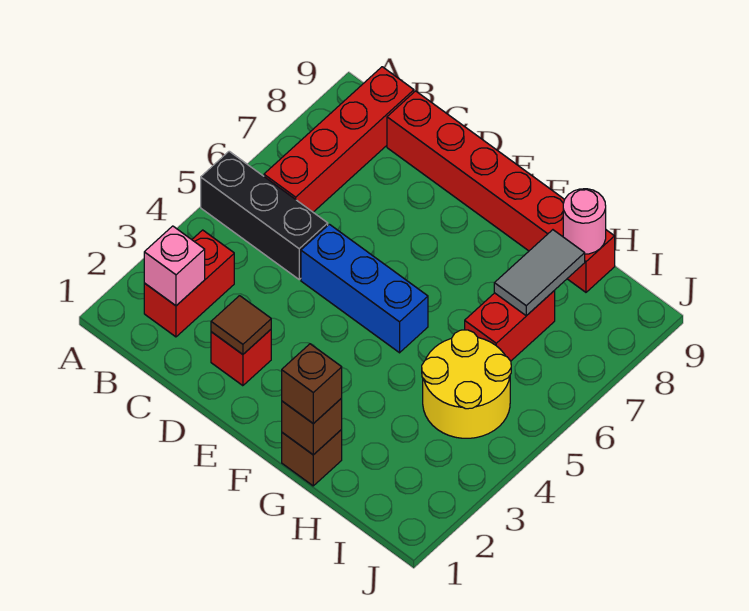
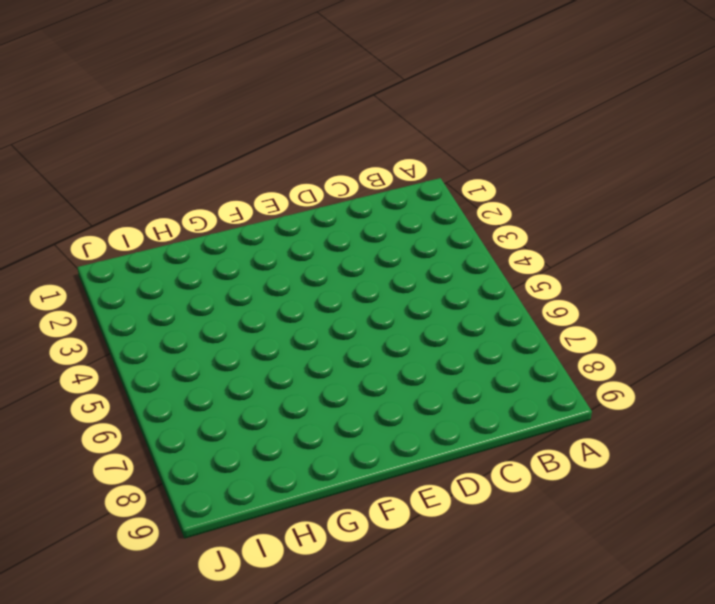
none -> black brick A5:C5 level 1
none -> red brick B2:B3 level 1
none -> red brick B6:B9 level 1

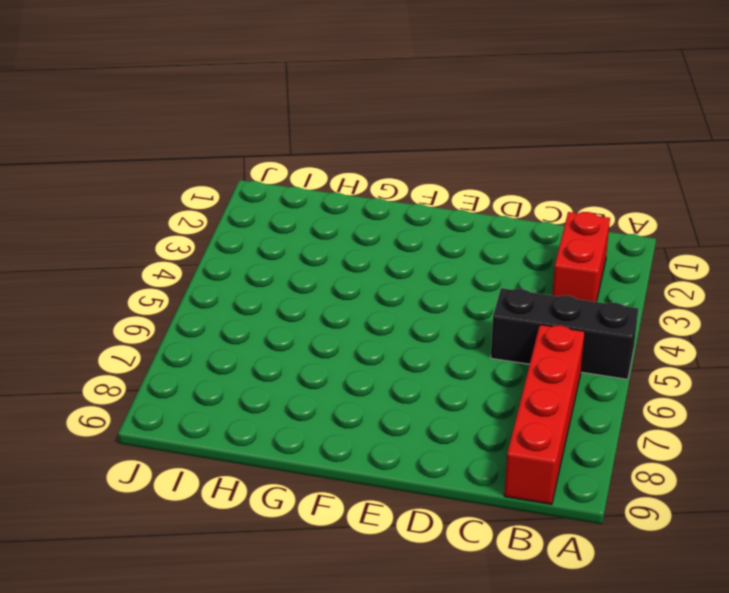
none -> red brick C9:H9 level 1
none -> red brick D2 level 1
none -> blue brick D5:F5 level 1

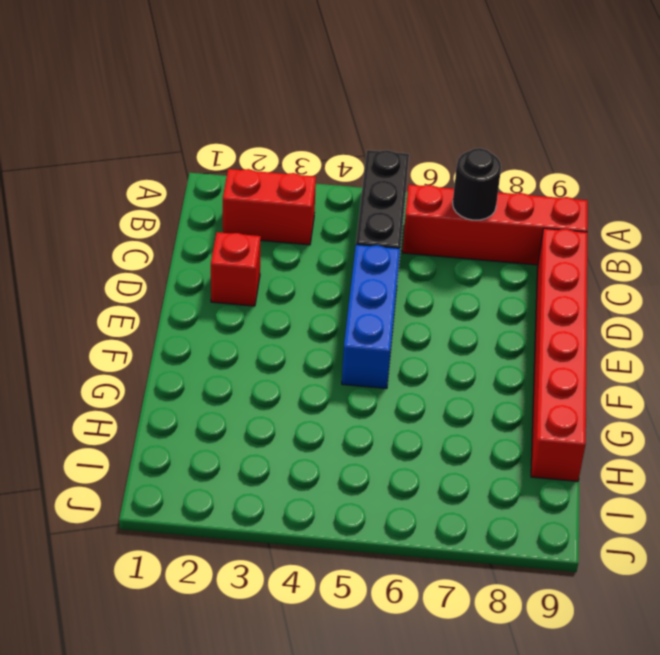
black round brick B7 level 2 -> none
none -> brown brick G1 level 1
none -> yellow round brick H4:I5 level 1
none -> red brick H6:H7 level 1

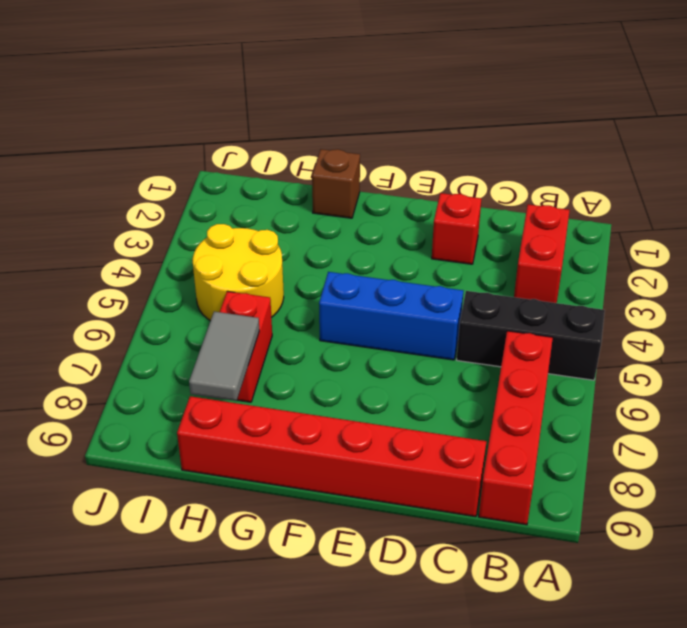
none -> pink brick B2 level 2
none -> brown tile D2 level 2
none -> brown brick G1 level 2

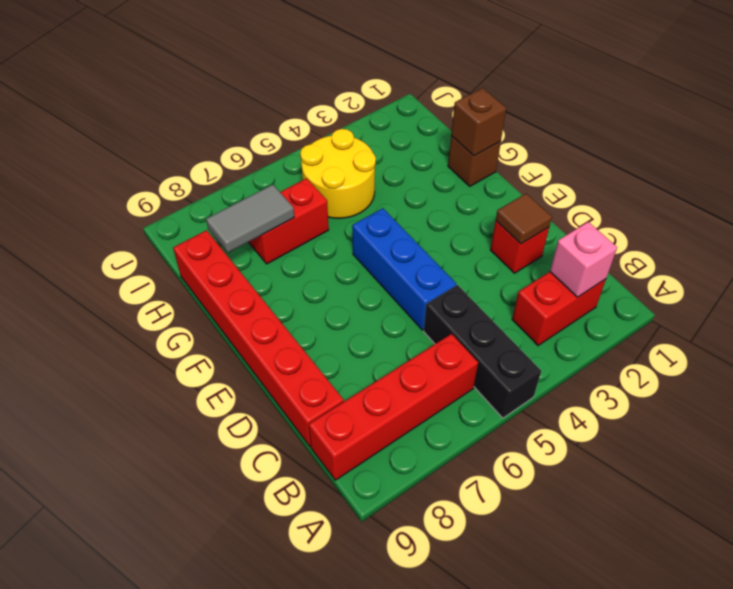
none -> pink round brick H9 level 2
none -> brown brick G1 level 3

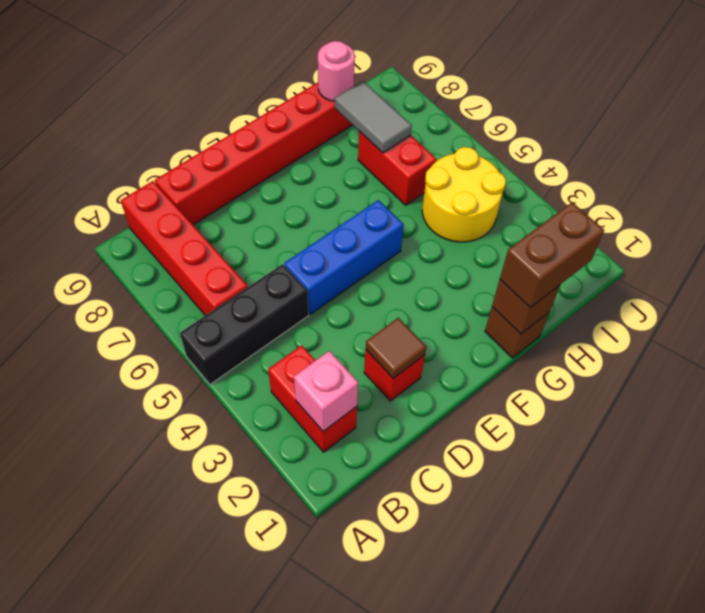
brown brick G1:H1 level 3 -> brown brick G1 level 3

